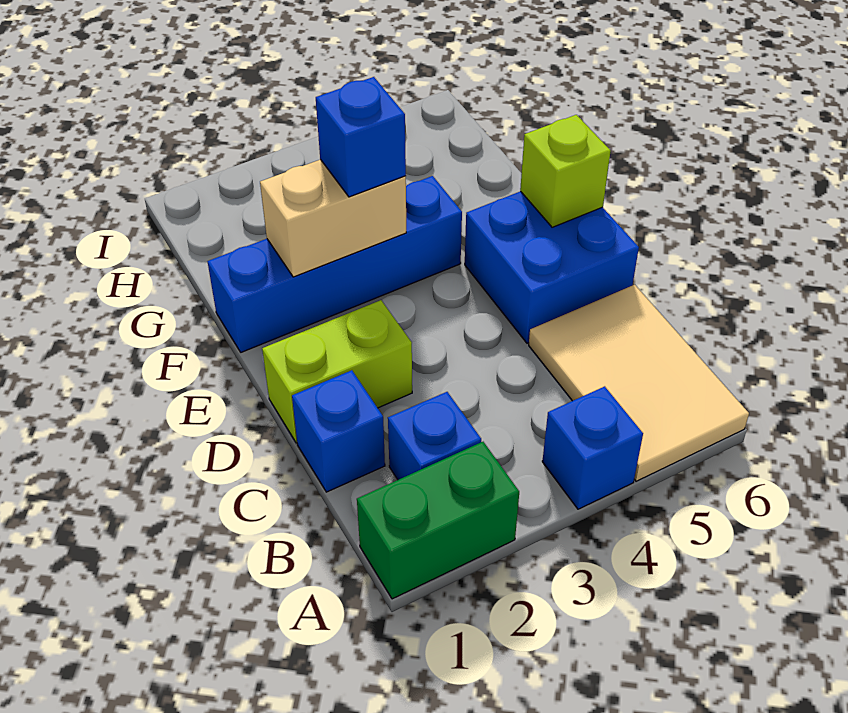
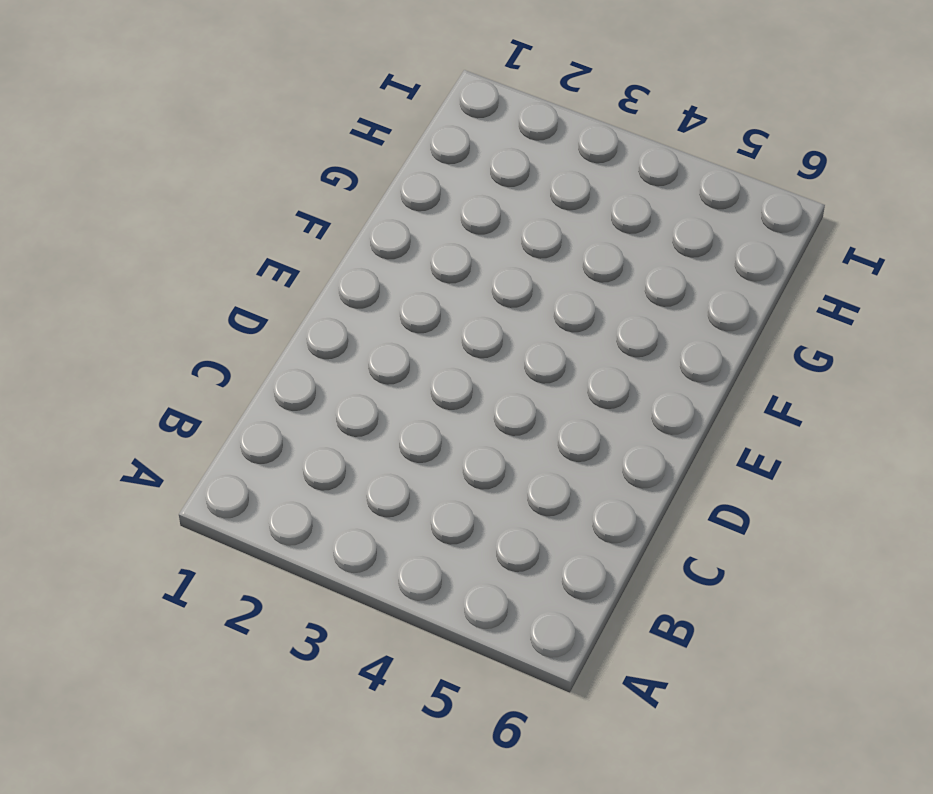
none -> green brick A1:A2 level 1
none -> blue brick A4 level 1

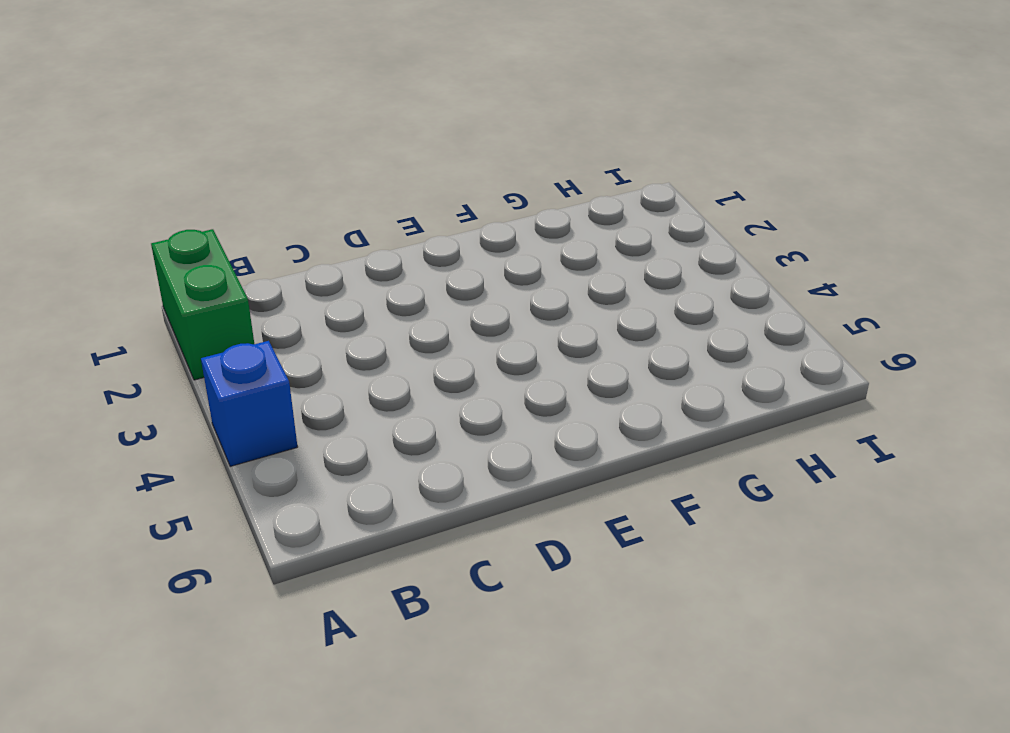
none -> tan tile A5:C6 level 1
none -> blue brick B2 level 1

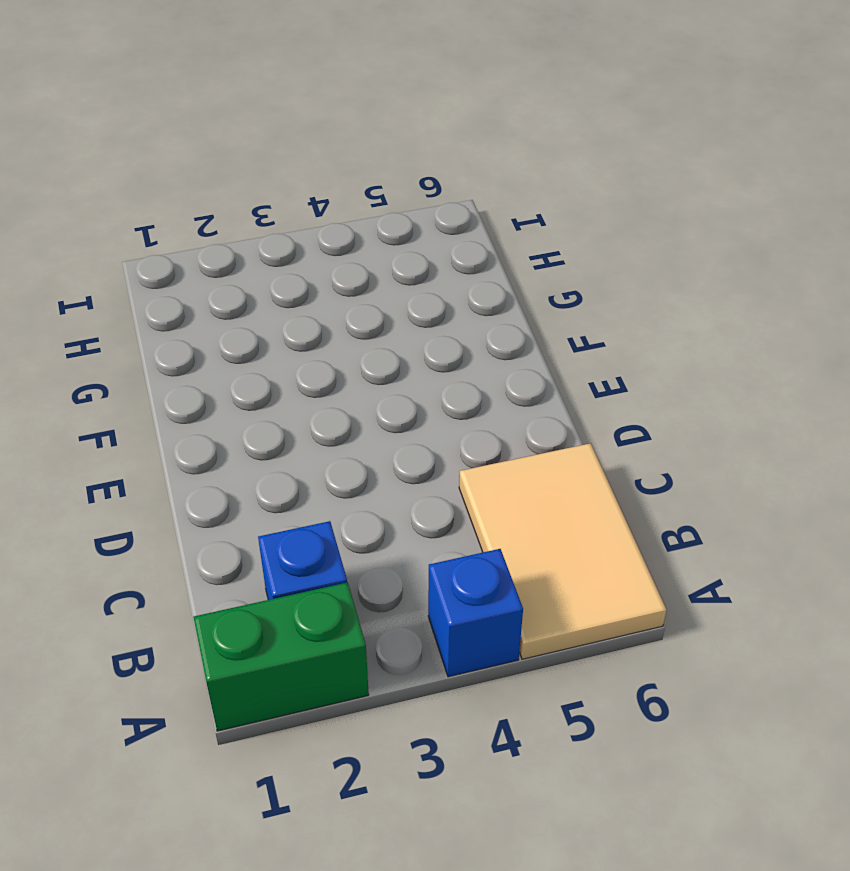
none -> blue brick C1 level 1
none -> lime brick D1:D2 level 1

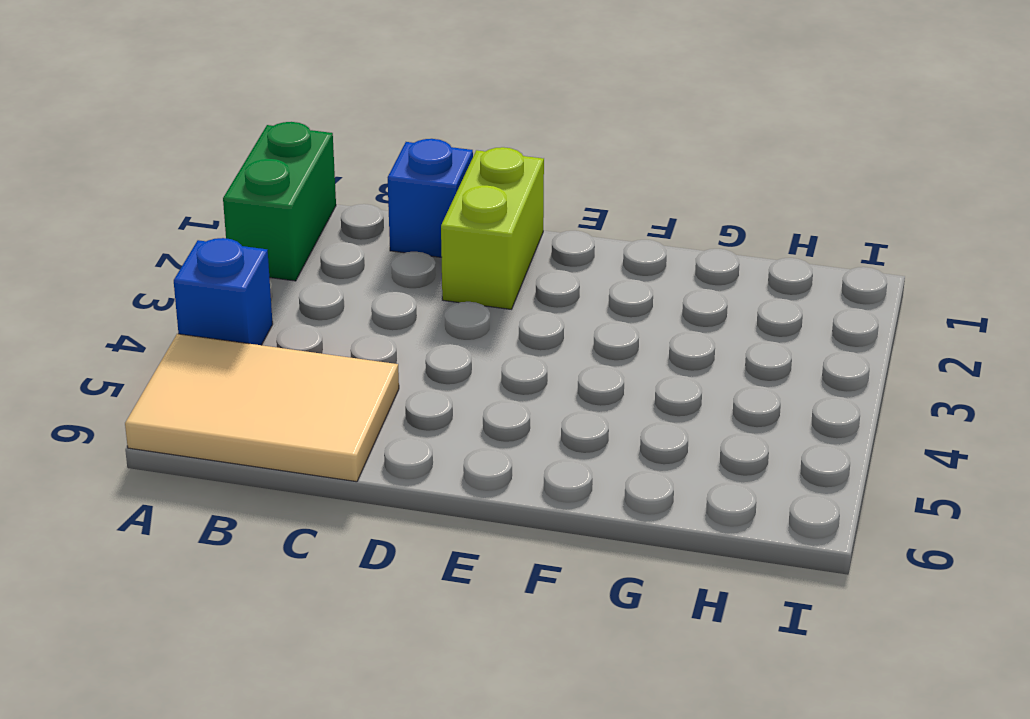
none -> blue brick B2 level 1
none -> blue brick D5:E6 level 1

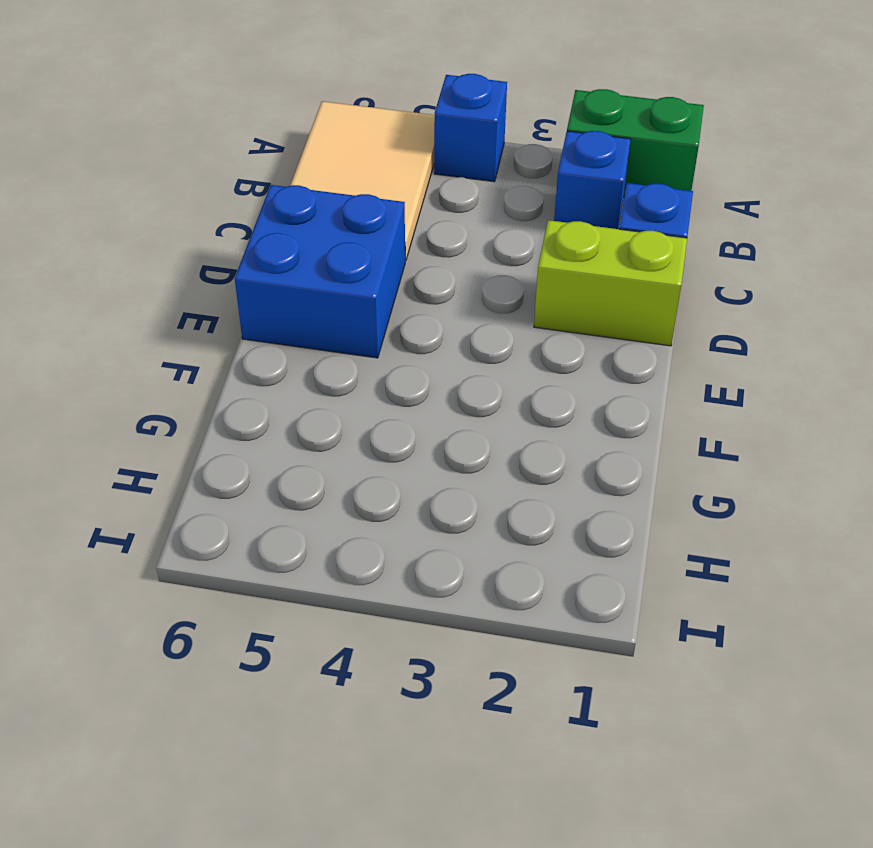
none -> blue brick F1:F4 level 1
none -> lime brick E6 level 2

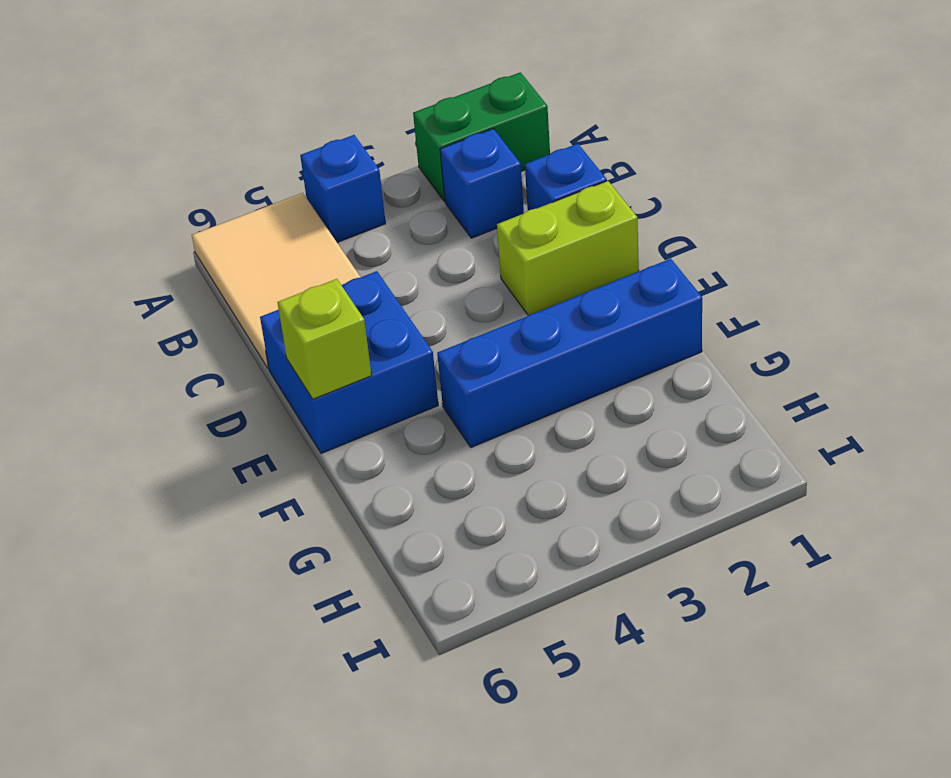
none -> tan brick F2:F3 level 2
none -> blue brick F3 level 3

